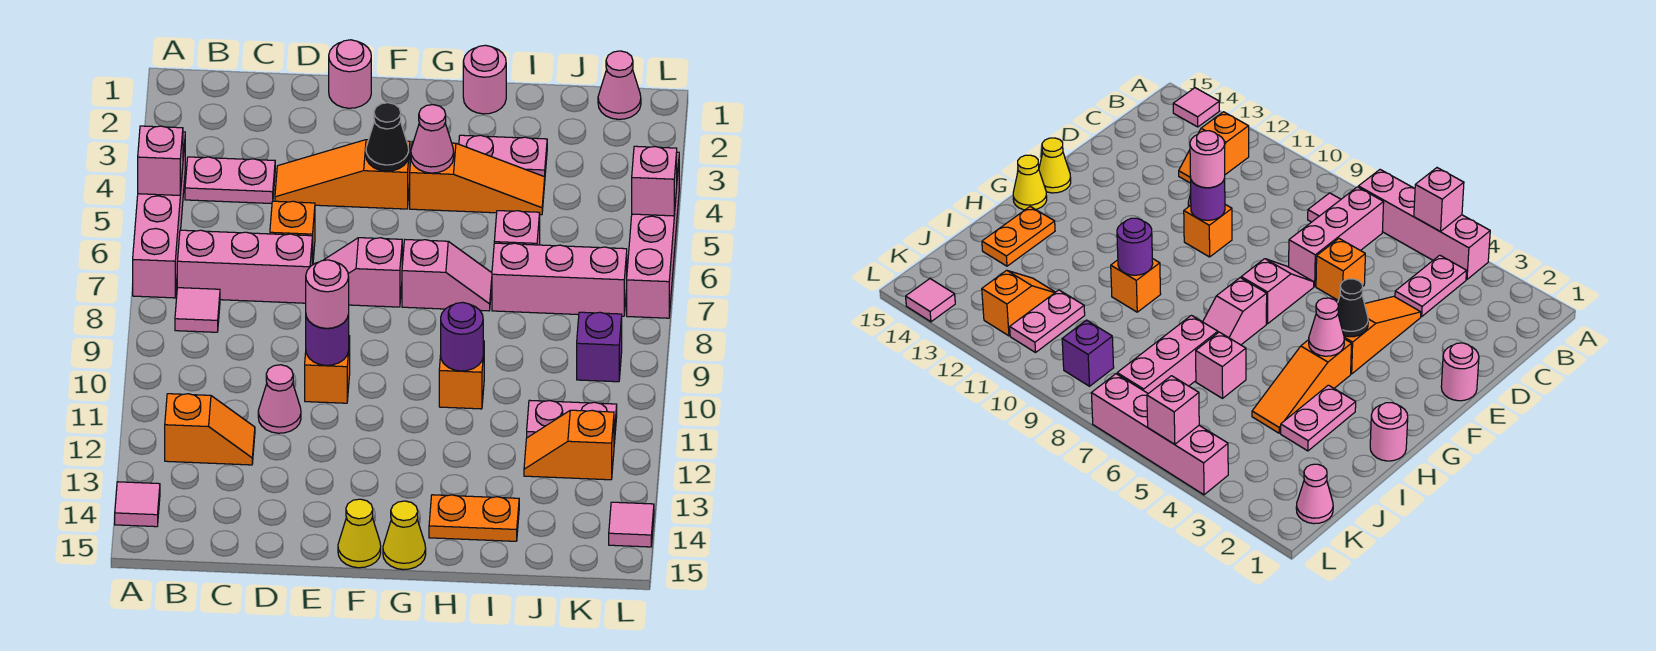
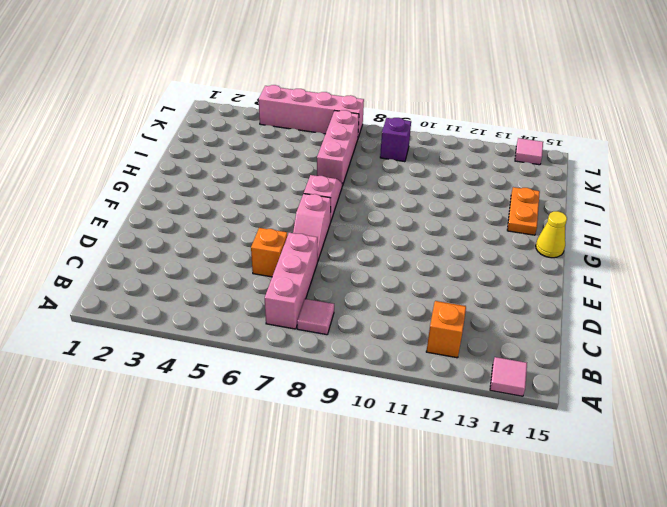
none -> pink brick A4:A7 level 1
none -> pink plate B4:C4 level 1
none -> orange slope D4:F4 level 1 top F
none -> pink cone D11 level 1

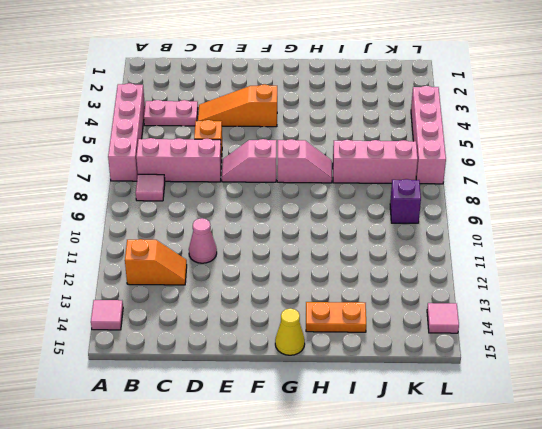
none -> pink round brick E1 level 1
none -> orange brick E10 level 1
none -> yellow cone F15 level 1
none -> orange slope G4:I4 level 1 top G

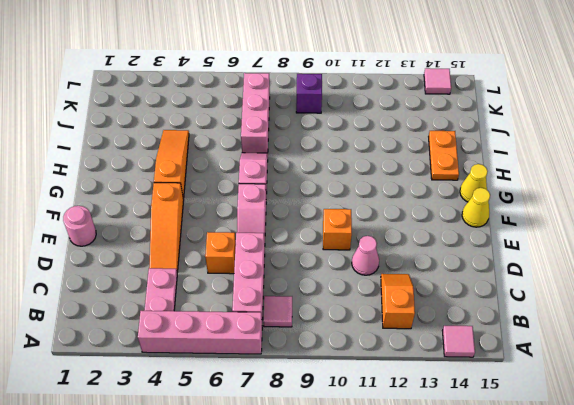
none -> pink round brick H1 level 1
none -> pink plate H3:I3 level 1
none -> orange brick H10 level 1
none -> pink brick I6 level 1

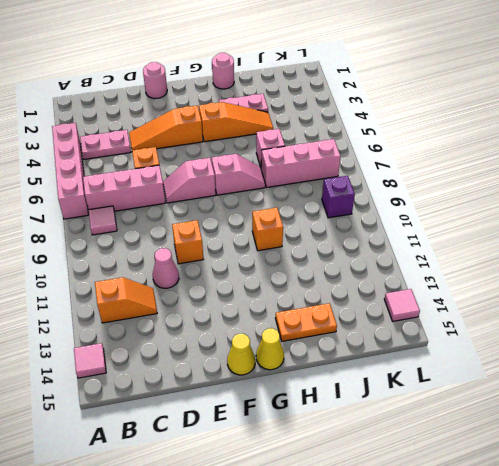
none -> pink plate J11:K11 level 1
none -> orange slope J12:K12 level 1 top K
none -> pink cone K1 level 1
none -> pink brick L4:L7 level 1

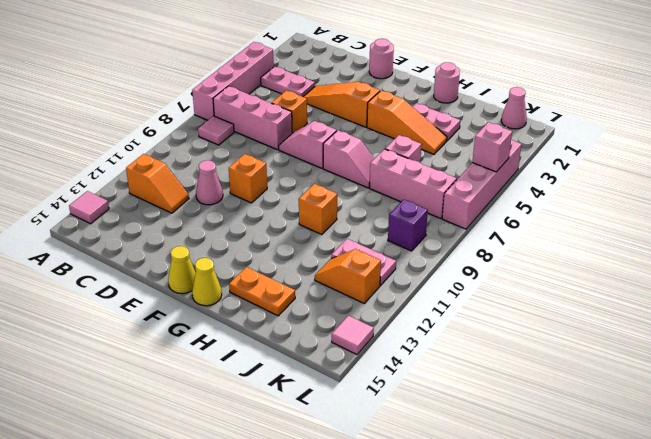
none -> pink brick A5 level 2
none -> purple round brick E10 level 2
none -> black cone F4 level 2
none -> pink cone G4 level 2

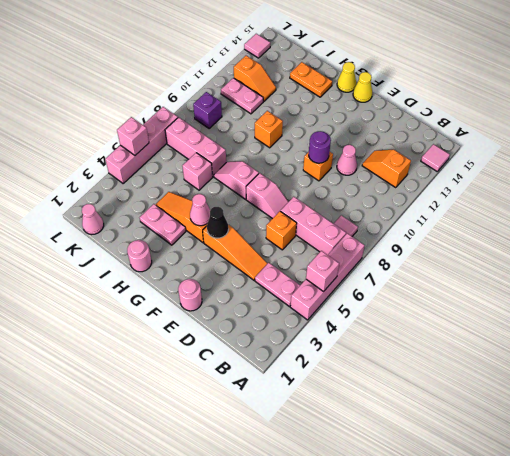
none -> purple round brick H10 level 2
none -> pink round brick E10 level 3

